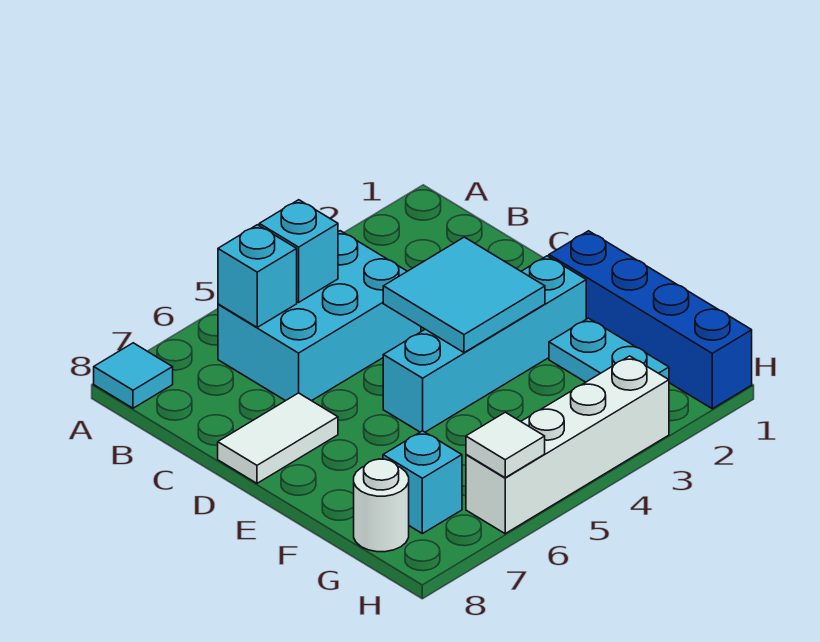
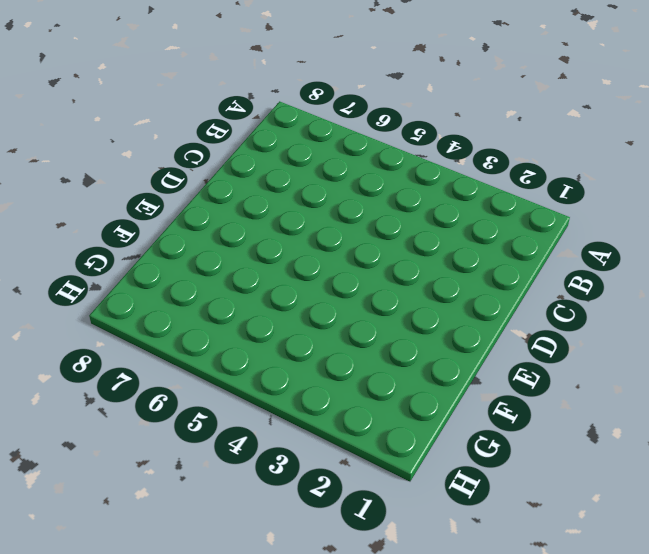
none -> cyan tile A8 level 1
none -> cyan brick B4:C6 level 1
none -> white tile D7:D8 level 1

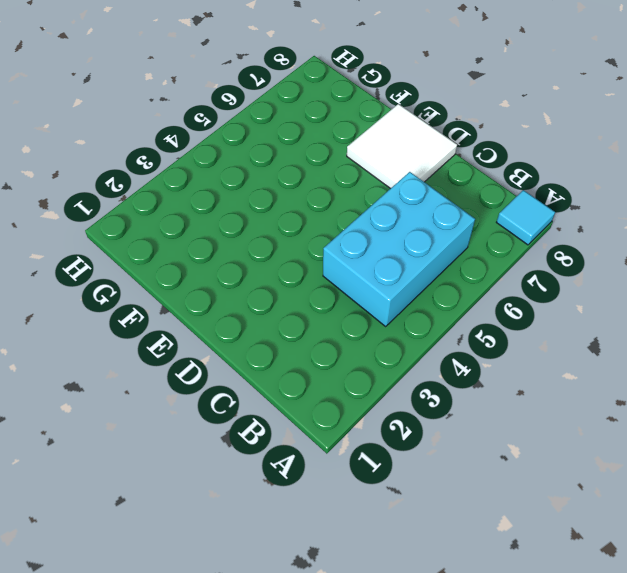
white tile D7:E8 level 1 -> white tile D7:D8 level 1
none -> blue brick E1:H1 level 1
none -> cyan brick E2:E5 level 1
none -> cyan plate F2:G2 level 1

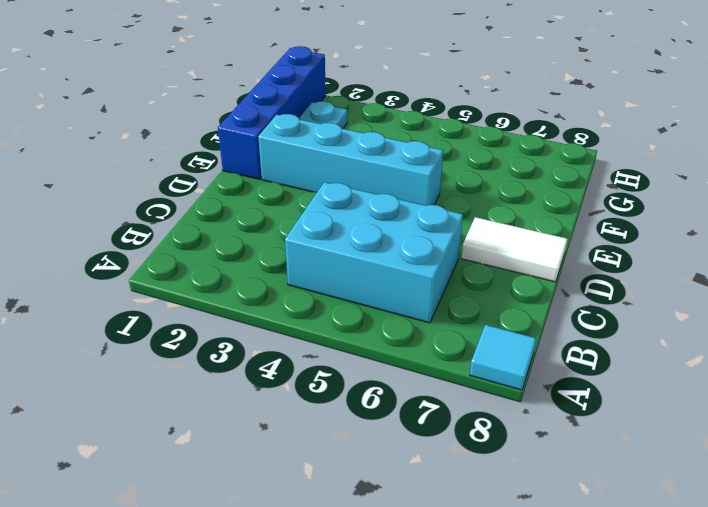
none -> cyan brick G7 level 1
none -> white round brick G8 level 1
none -> white brick H3:H6 level 1

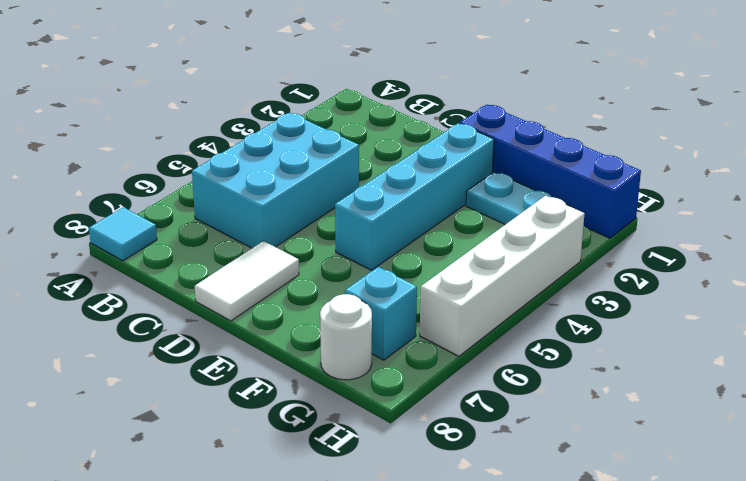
none -> cyan brick B5 level 2
none -> cyan brick B6 level 2
none -> cyan tile D3:E4 level 2

